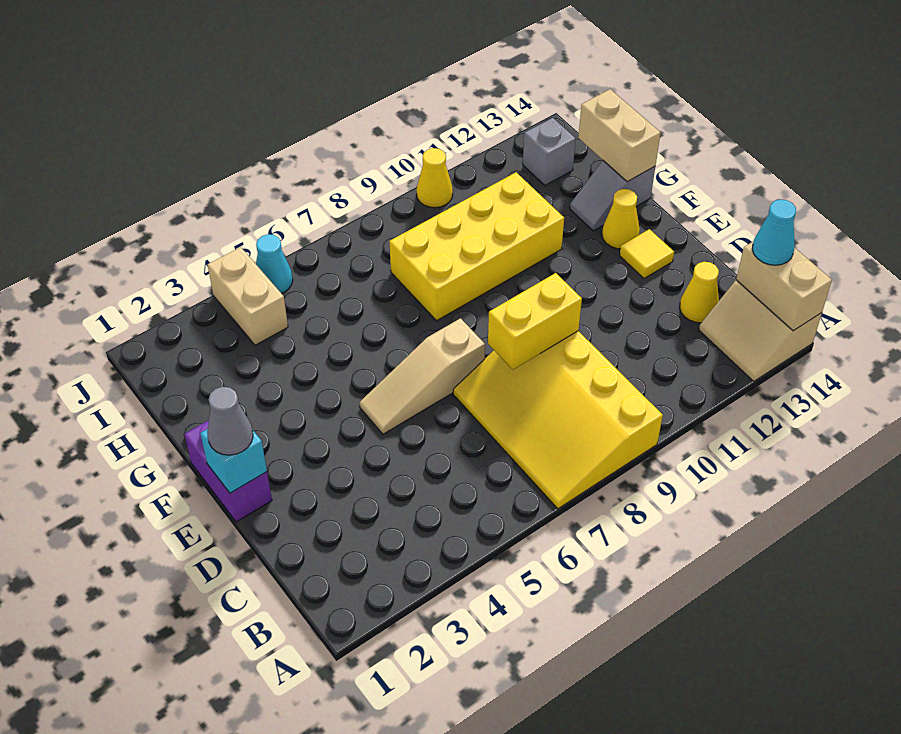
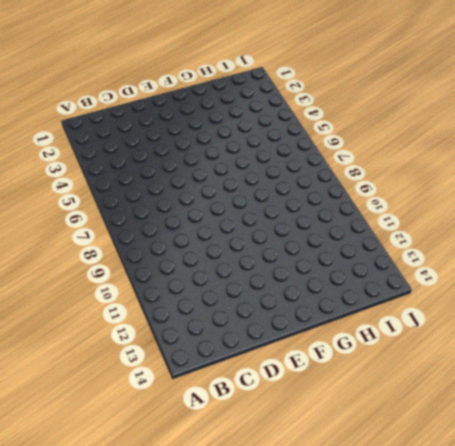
none -> yellow slope A7:D9 level 1 top 9
none -> tan slope A13:B14 level 1 top 14
none -> yellow cone C13 level 1

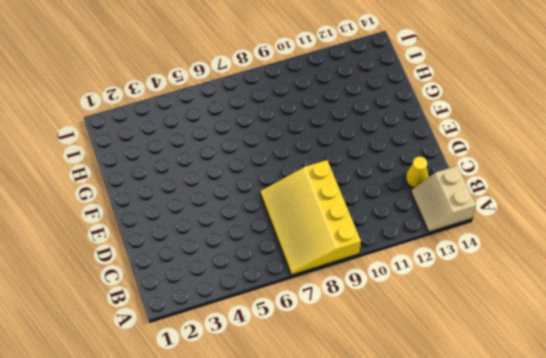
none -> purple brick E1:F1 level 1
none -> tan slope E5:E7 level 1 top 7
none -> yellow tile E13 level 1

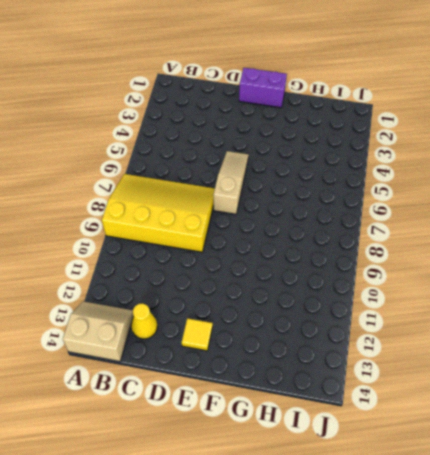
none -> yellow cone F13 level 1
none -> yellow brick G8:H11 level 1
none -> grey slope G13:G14 level 1 top 14

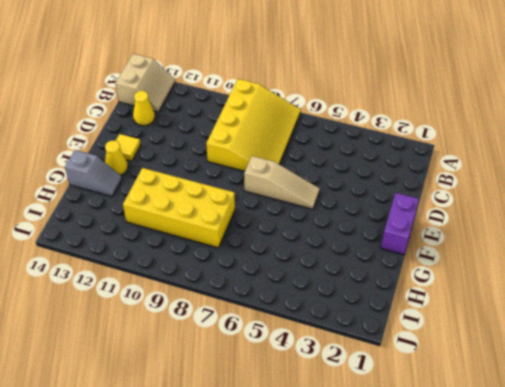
none -> tan brick I4:J4 level 1
none -> grey brick I13 level 1
none -> cyan cone J5 level 1

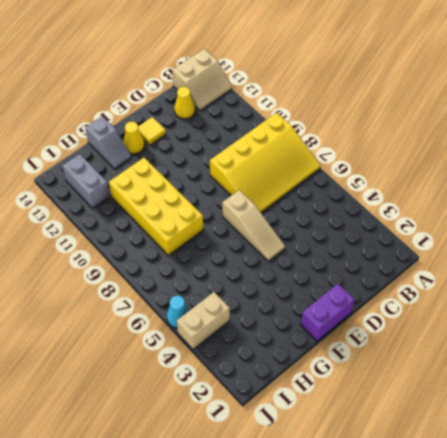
grey brick I12:I13 level 1 -> grey brick I13 level 1
none -> yellow cone J10 level 1
none -> tan brick A14:B14 level 2
none -> yellow brick D8:D9 level 2

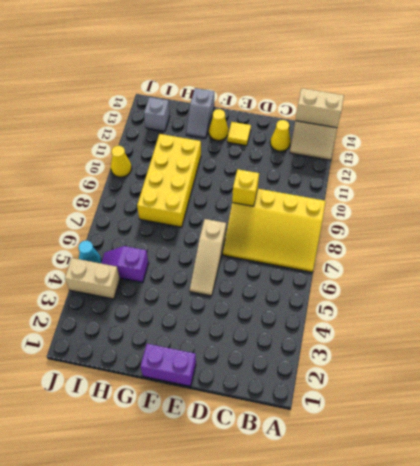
yellow brick D9 level 2 -> yellow brick D8:D9 level 2
purple slope H5:I5 level 1 top H -> none
none -> cyan brick E1 level 2
none -> tan brick G14:H14 level 2
none -> cyan cone B14 level 3

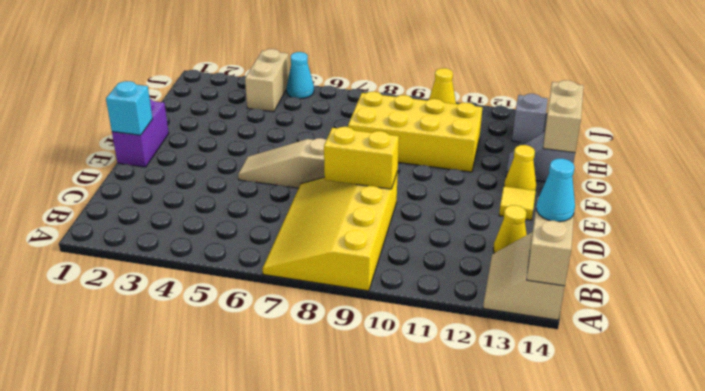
none -> grey cone E1 level 3

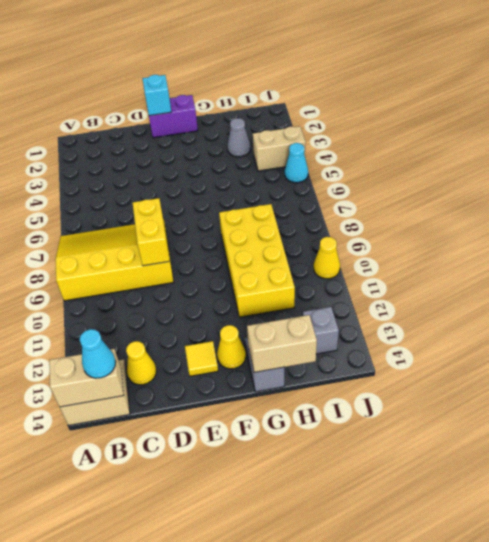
grey cone H3 level 1 -> grey cone E1 level 3
none -> tan slope E5:E7 level 1 top 7

